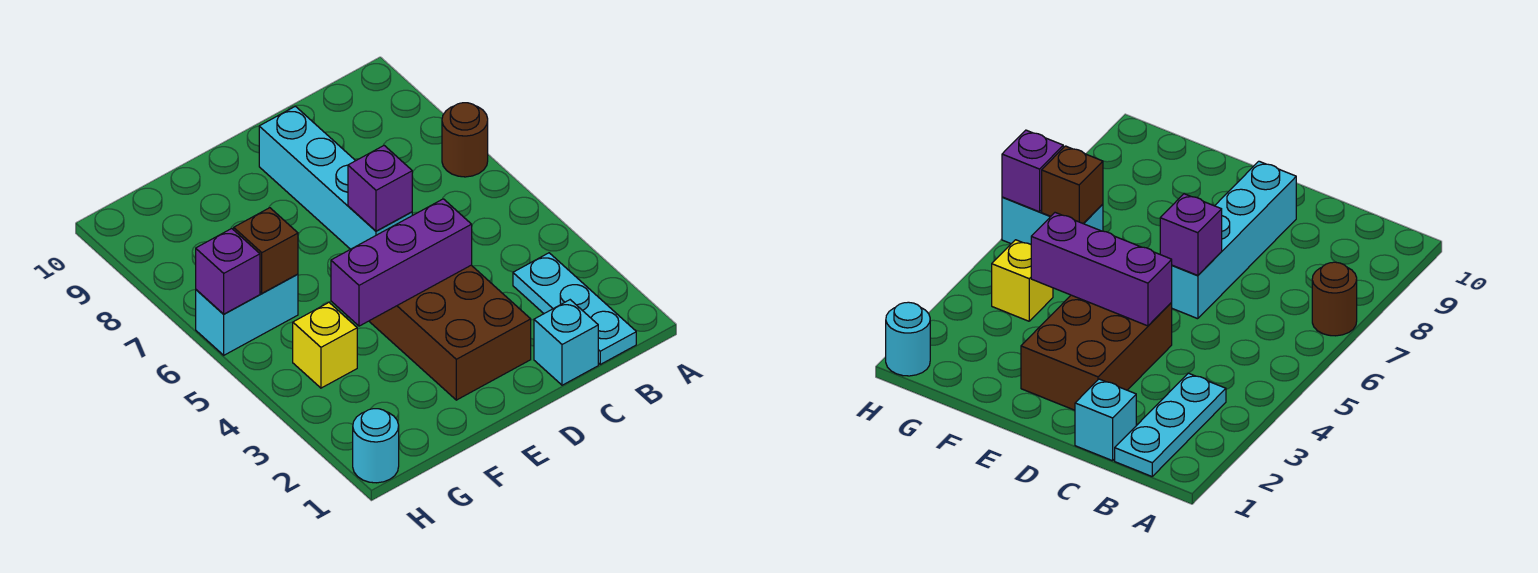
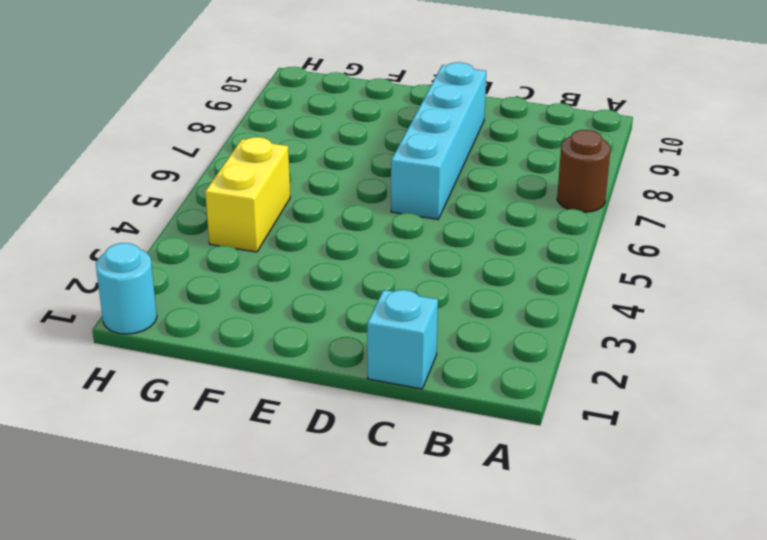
yellow brick G4:G5 level 1 -> yellow brick G4 level 1
none -> cyan plate B1:B3 level 1
none -> brown brick D2:E4 level 1
none -> cyan brick G6:H6 level 1

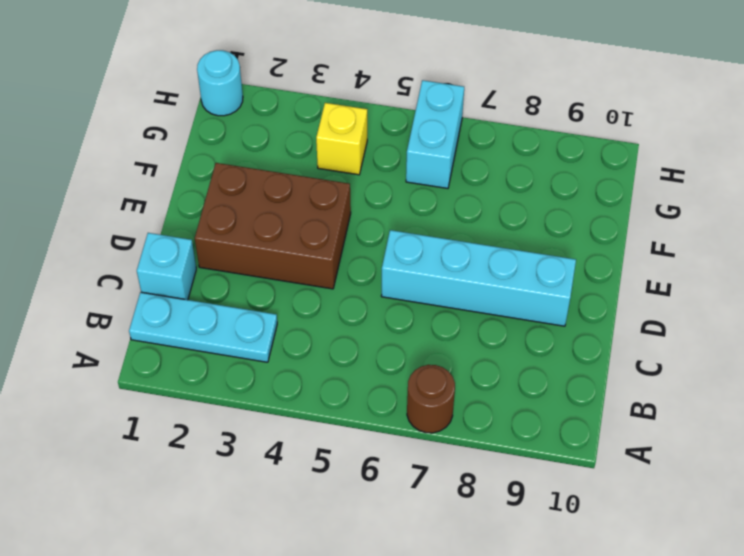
none -> purple brick D4:F4 level 2
none -> purple brick D6 level 2
none -> brown brick G6 level 2

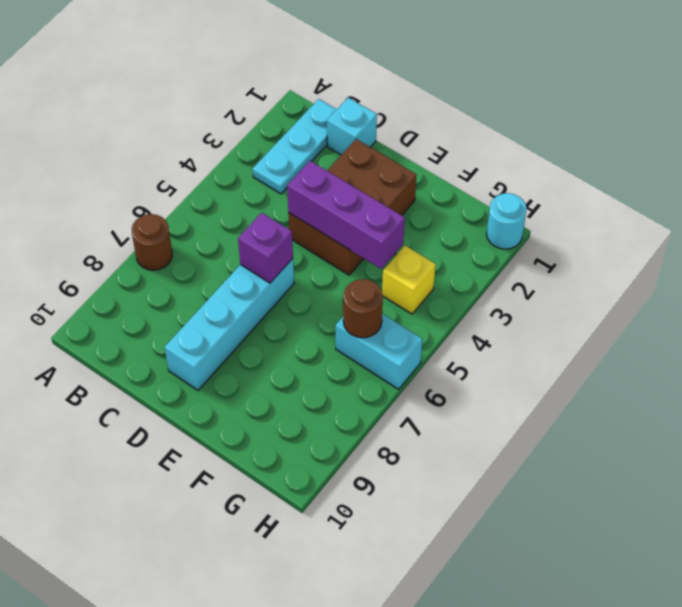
brown round brick G6 level 2 -> brown brick G6 level 2
none -> purple brick H6 level 2

